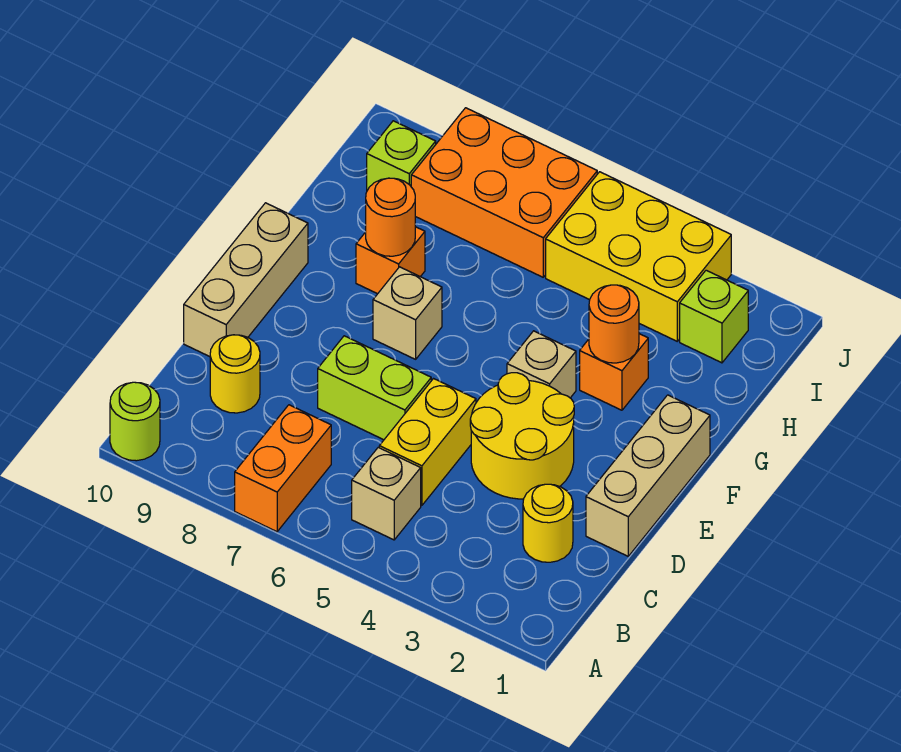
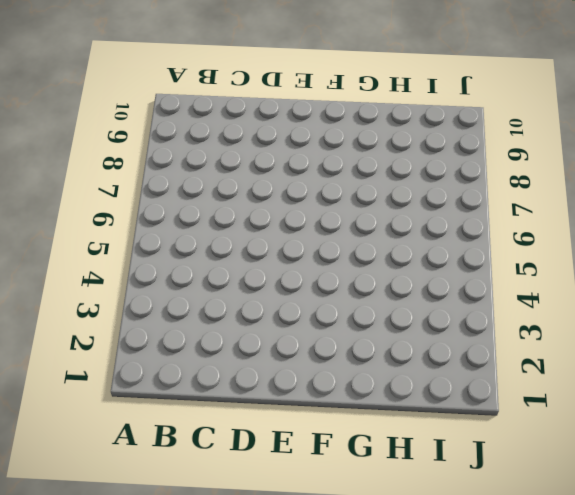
none -> orange brick A7:B7 level 1
none -> lime round brick A10 level 1
none -> tan brick B5 level 1

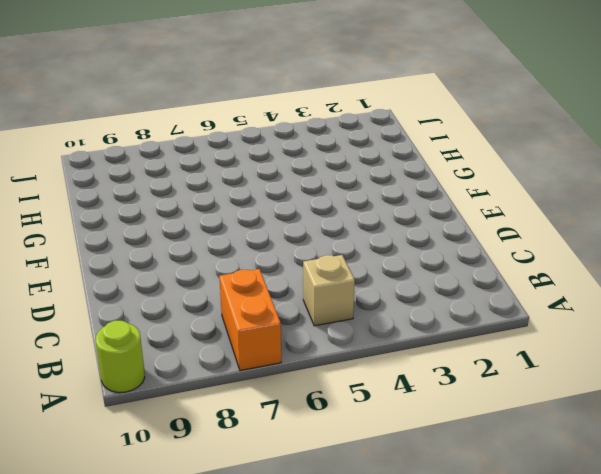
none -> yellow round brick C2 level 1
none -> yellow brick C5:D5 level 1
none -> yellow round brick C9 level 1

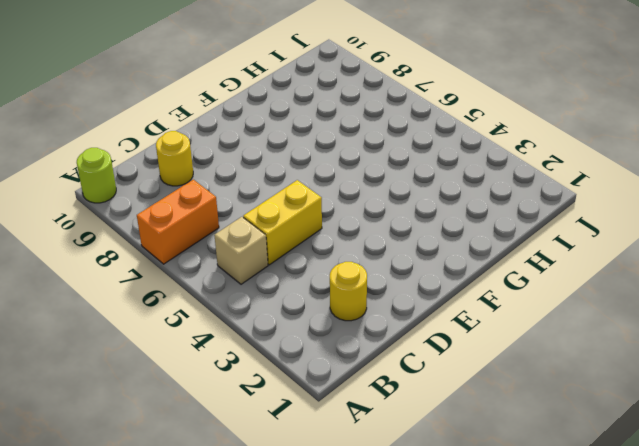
none -> tan brick D1:F1 level 1
none -> yellow round brick D3:E4 level 1
none -> lime brick D6:D7 level 1

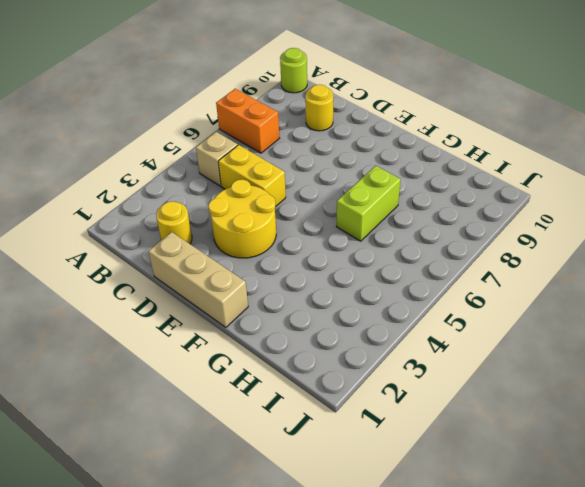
lime brick G6:G7 level 1 -> lime brick D6:D7 level 1
none -> tan brick D10:F10 level 1
none -> tan brick F4 level 1
none -> tan brick F7 level 1

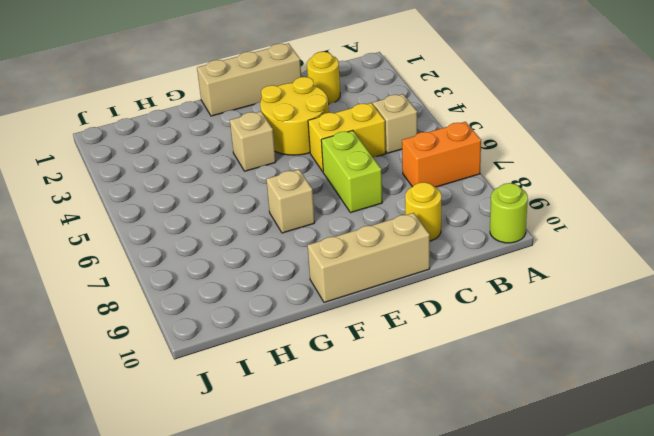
none -> orange brick G3 level 1
none -> orange brick G8 level 1
none -> lime brick I2 level 1

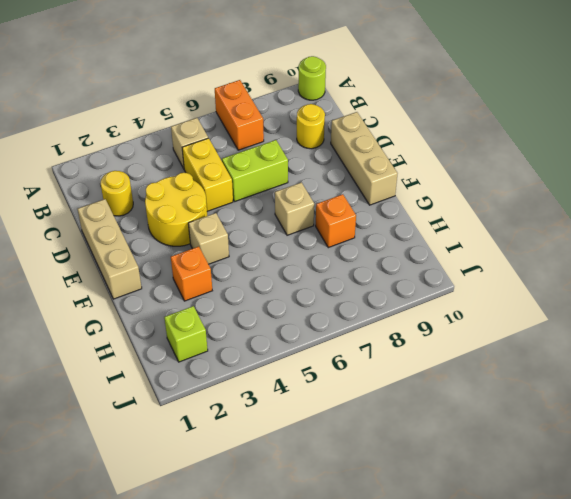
none -> yellow brick I3:J5 level 1
none -> orange brick I6:J8 level 1
none -> lime brick I9 level 1

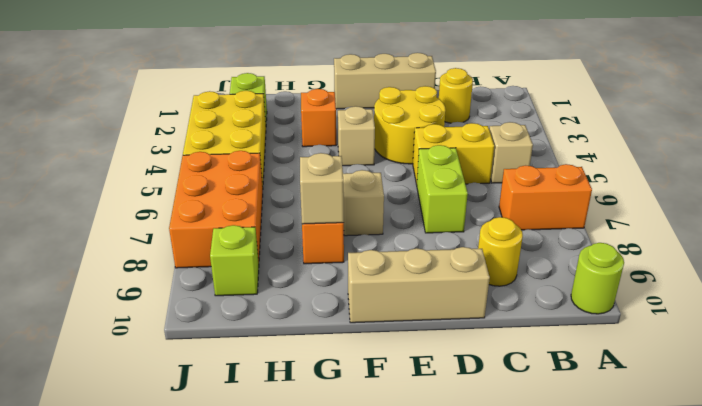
tan brick G8 level 2 -> orange round brick G8 level 2
none -> orange round brick G3 level 2

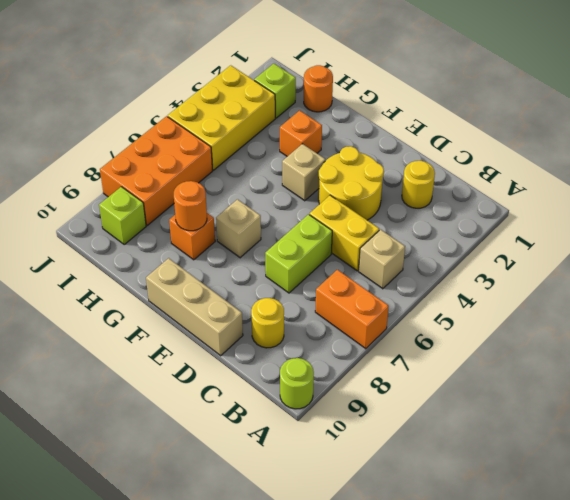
orange round brick H1 level 1 -> orange round brick G3 level 2
none -> tan brick D1:F1 level 1

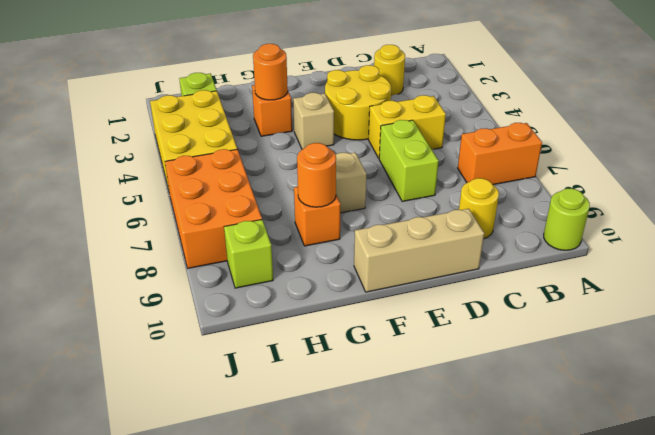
none -> tan brick B5 level 1
none -> tan brick D1:F1 level 1

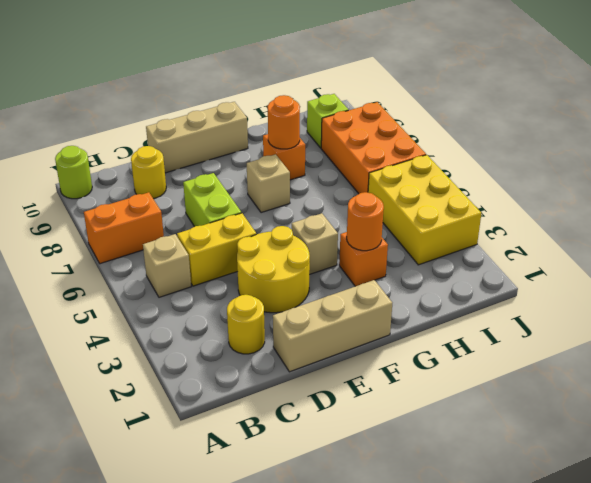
none -> lime brick I2 level 1

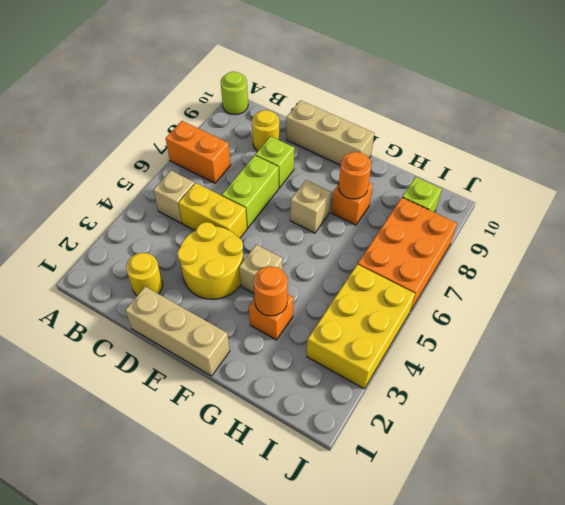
lime brick D8 level 1 -> lime brick I2 level 1

